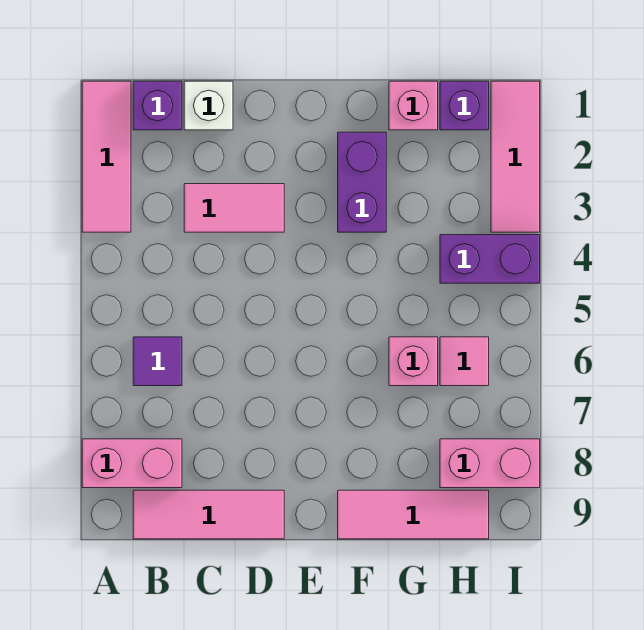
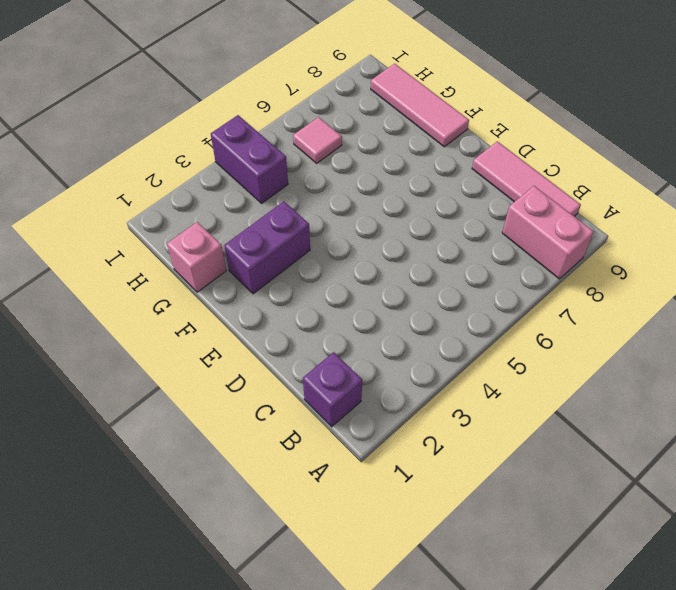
none -> pink tile A1:A3 level 1
none -> purple tile B6 level 1
none -> white brick C1 level 1

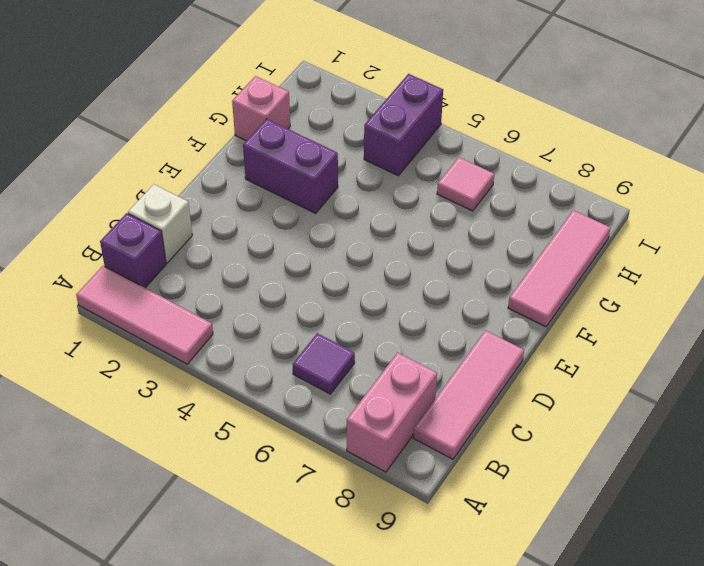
none -> pink tile C3:D3 level 1
none -> pink brick G6 level 1
none -> purple brick H1 level 1

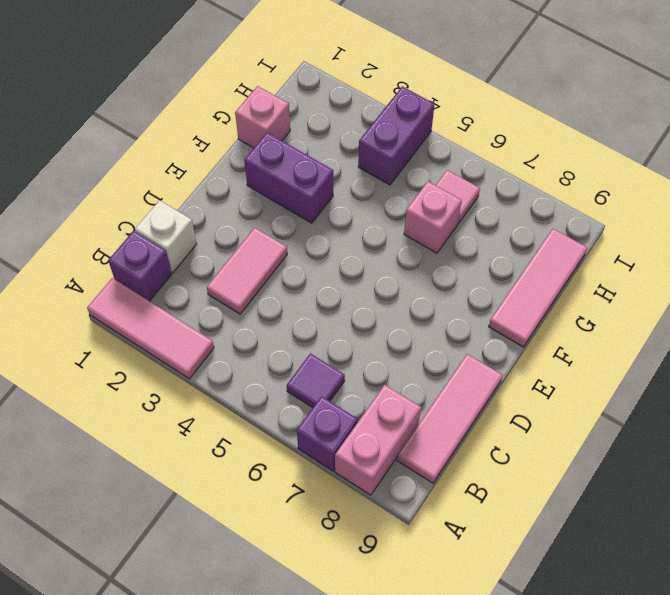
purple brick A7 level 1 -> purple brick H1 level 1
none -> pink brick H8:I8 level 1
none -> pink tile I1:I3 level 1

